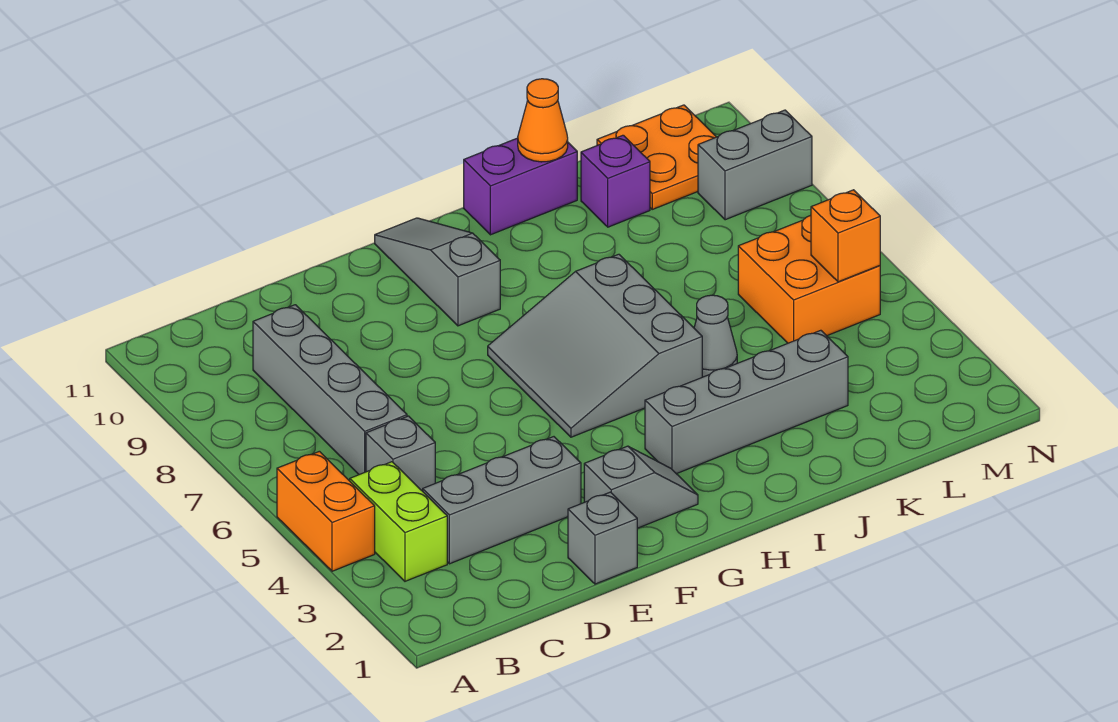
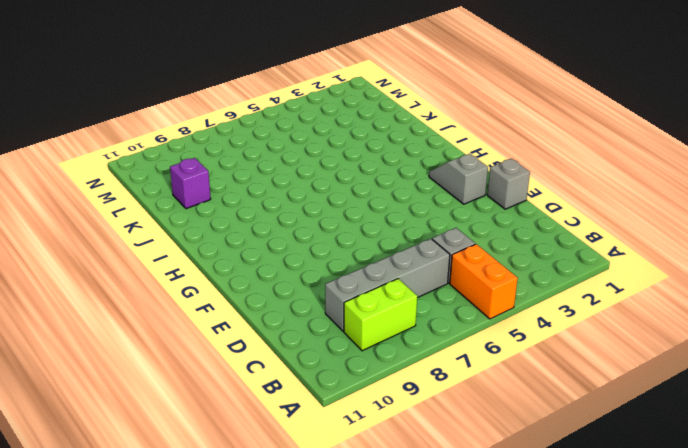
orange brick A5:B5 level 1 -> orange brick A4:A5 level 1
lime brick B8:B9 level 1 -> lime brick B3:B4 level 1
none -> grey brick C3:E3 level 1
none -> grey slope G5:I7 level 1 top I
none -> grey slope G9:G11 level 1 top 9

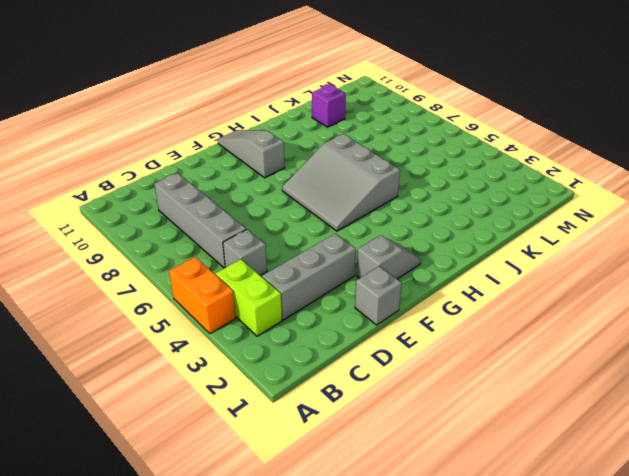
none -> grey brick H3:K3 level 1
none -> purple brick I11:J11 level 1
none -> grey cone J5 level 1

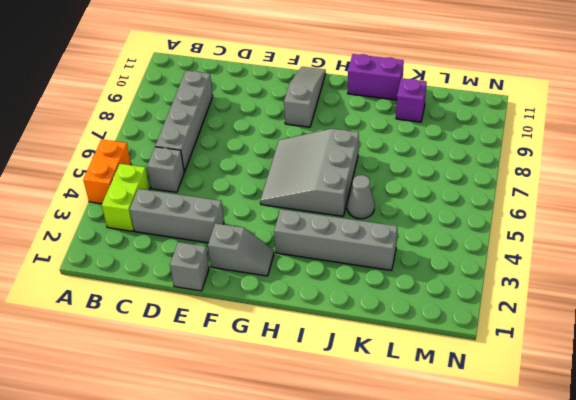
none -> orange brick L5:M6 level 1
none -> orange plate L10:M11 level 1
none -> grey brick M9:N9 level 1

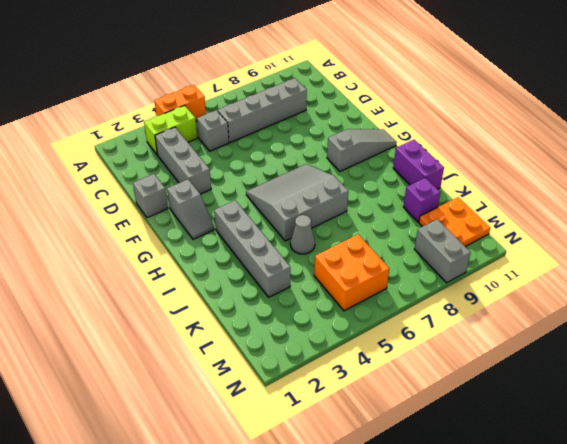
none -> orange cone J11 level 2
none -> orange brick M5 level 2

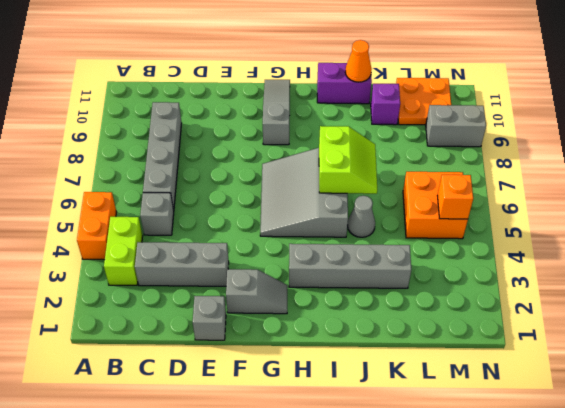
lime slope I6:J7 level 2 top I -> none

